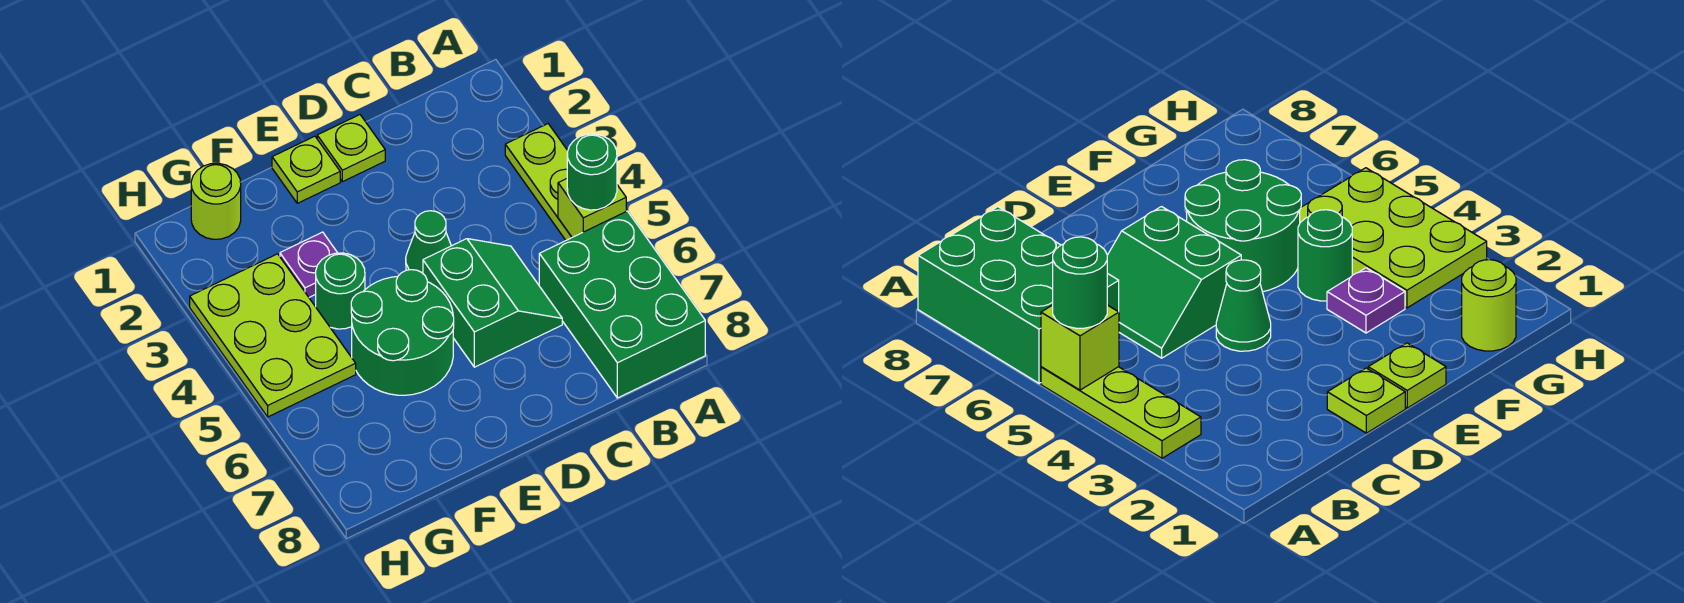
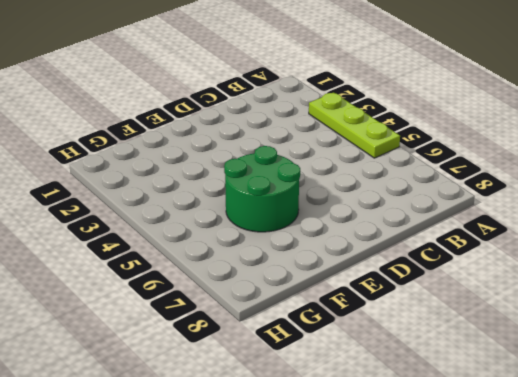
none -> green brick A6:B8 level 1
none -> green slope C5:D6 level 1 top D
none -> lime plate D1 level 1

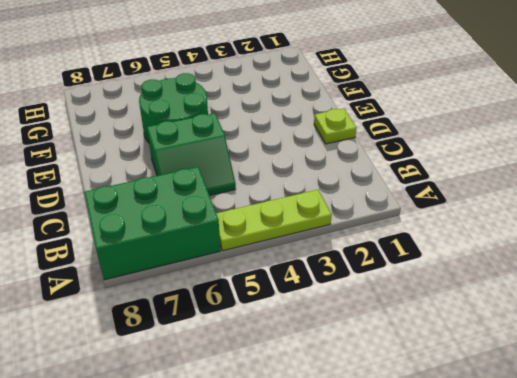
none -> green cone D4 level 1
none -> lime plate E1 level 1
none -> purple plate F3 level 1

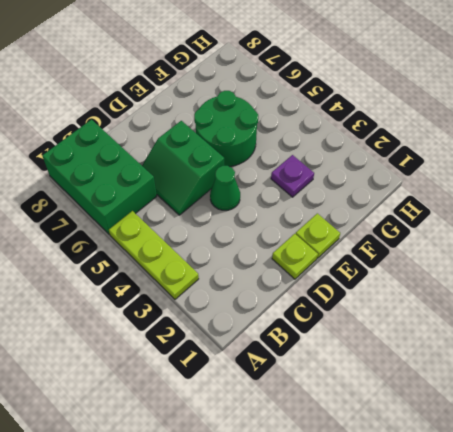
none -> green round brick F4 level 1
none -> lime round brick G1 level 1
none -> lime plate G3:H5 level 1

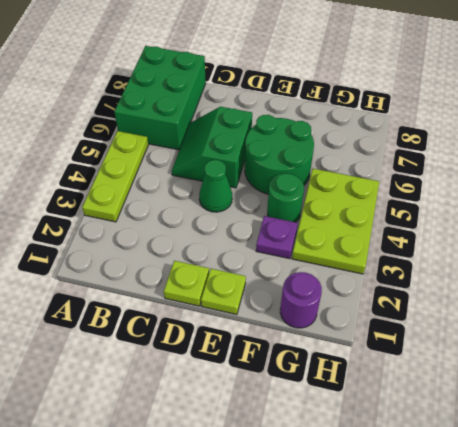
purple round brick G1 level 1 -> lime round brick G1 level 1
none -> lime brick A5 level 2
none -> green round brick A5 level 3

